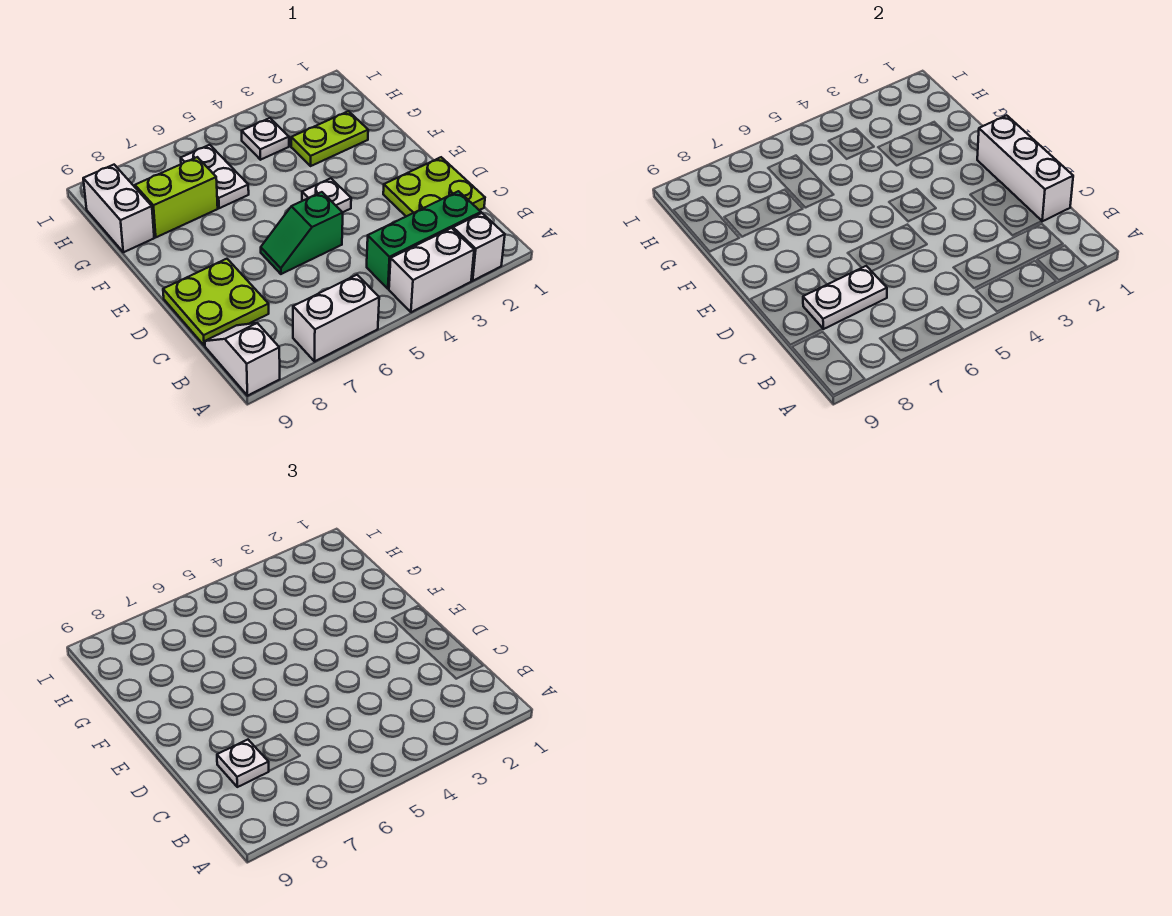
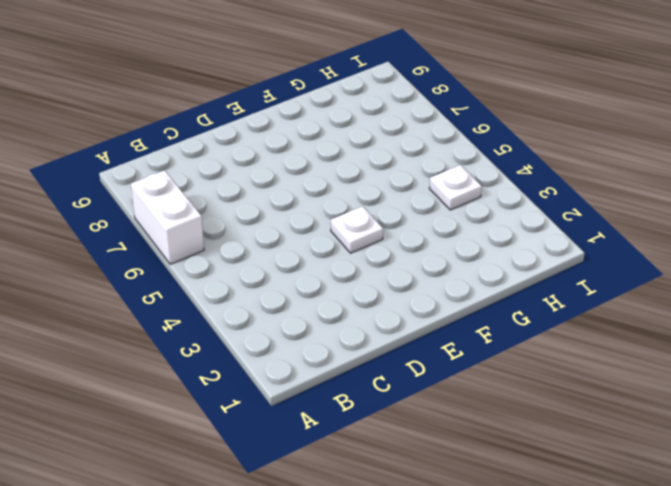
none -> white brick A2 level 1
none -> white brick A3:A4 level 1
none -> white slope A9:B9 level 1 top A

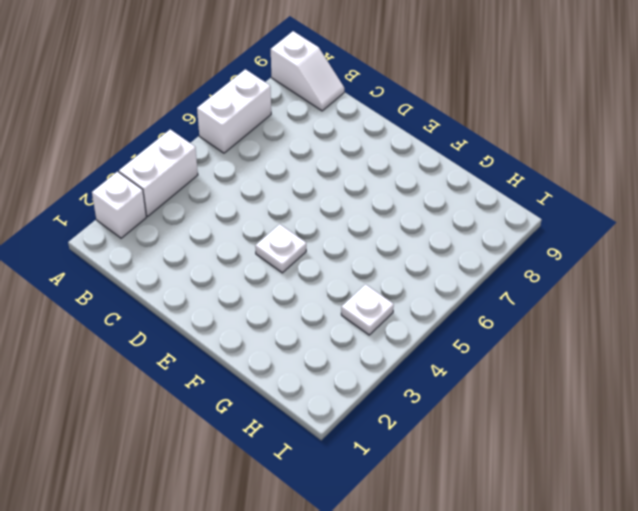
none -> green brick B2:B4 level 1
none -> lime plate C1:D2 level 1
none -> lime plate C8:D9 level 1

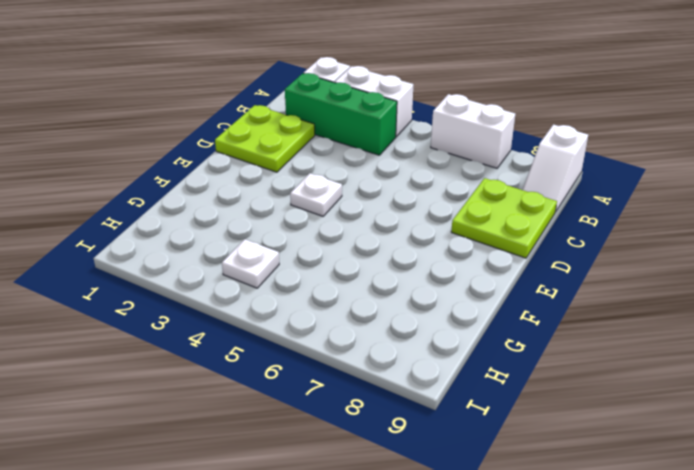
none -> green slope D5:D6 level 1 top 5
none -> lime plate G2:G3 level 1
none -> white plate G6:H6 level 1

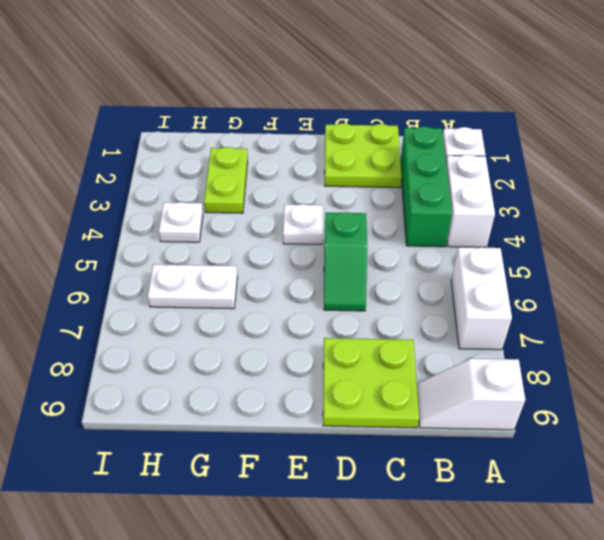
none -> lime brick G7:G8 level 1
none -> white brick G9:H9 level 1
none -> white brick C1:E1 level 2

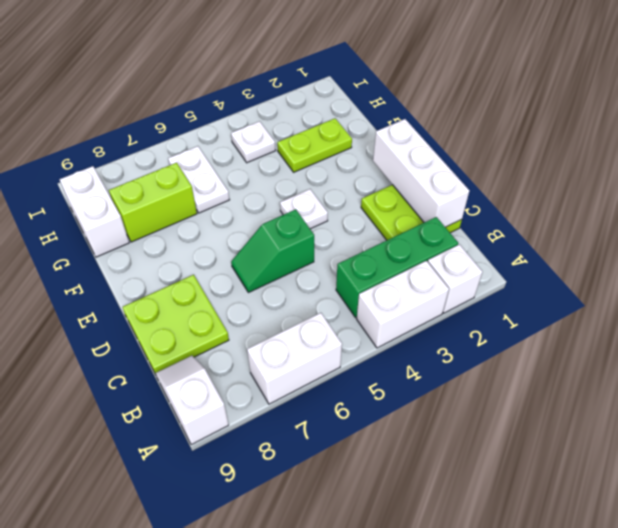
none -> white plate C7:C8 level 2
none -> white plate C8 level 3

